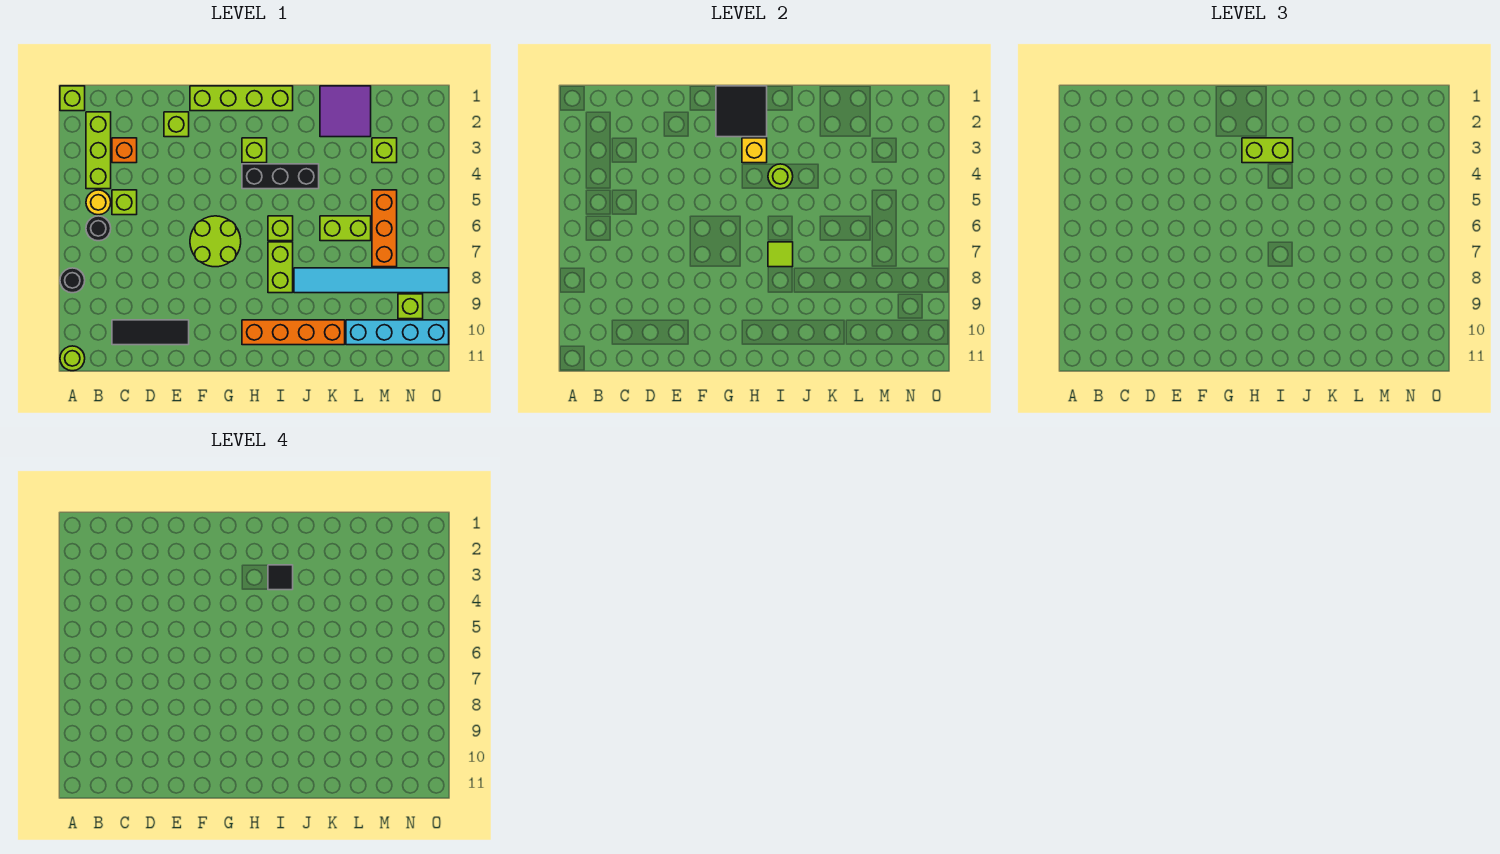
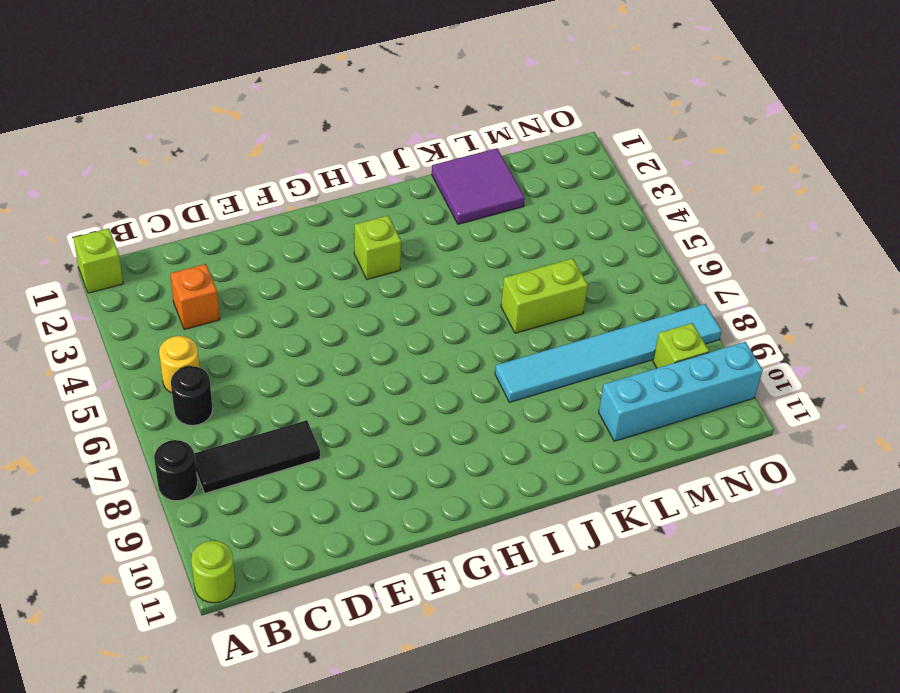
black tile B8:D8 level 1 -> black tile C10:E10 level 1
none -> lime brick B2:B4 level 1
none -> lime brick C5 level 1
none -> lime brick E2 level 1
none -> lime brick F1:I1 level 1

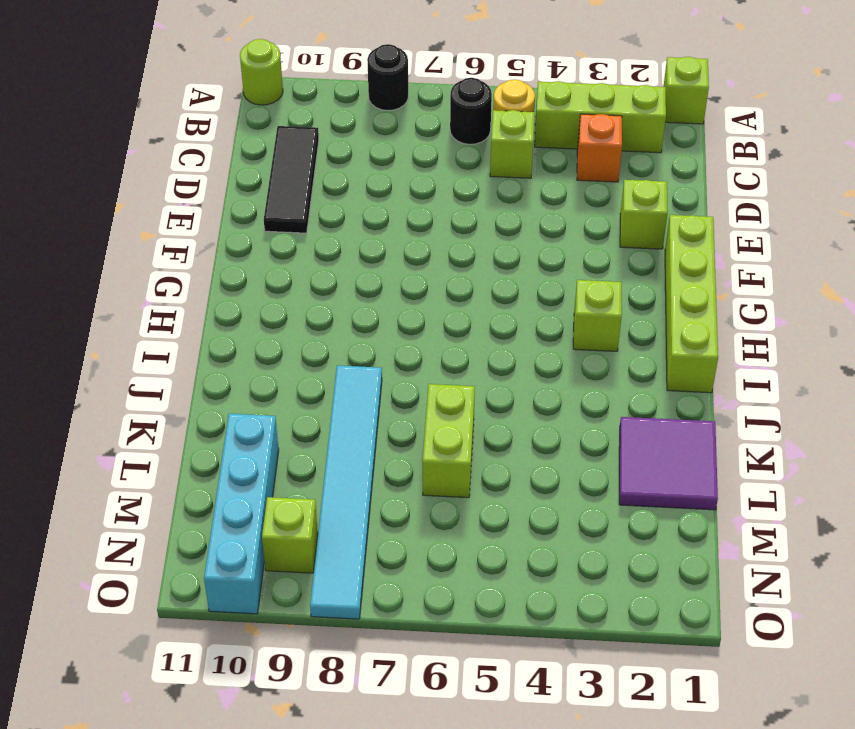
none -> lime round brick F6:G7 level 1
none -> black brick H4:J4 level 1
none -> orange brick H10:K10 level 1
none -> lime brick I6 level 1

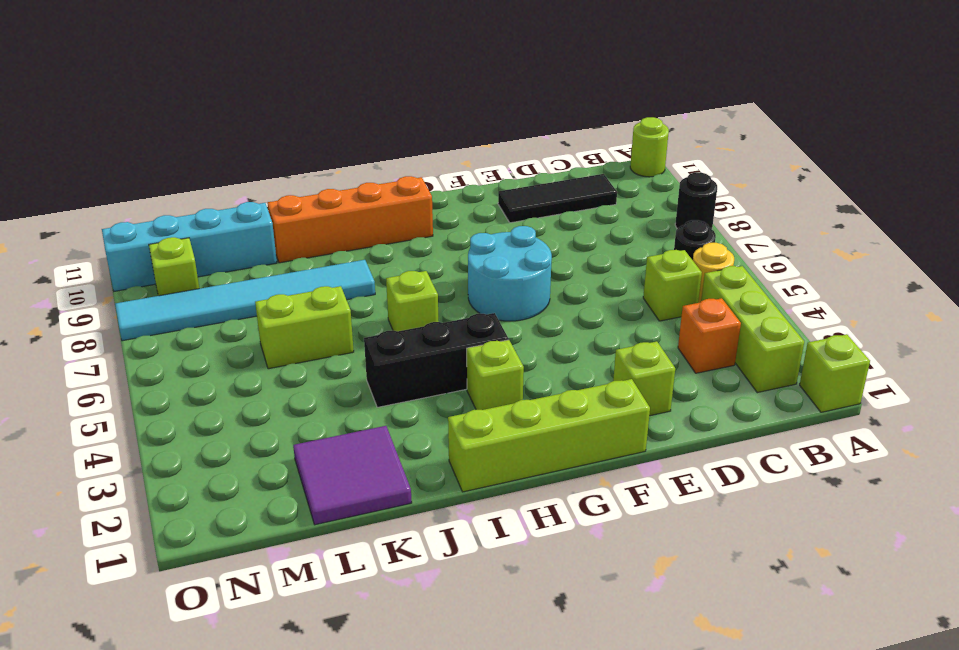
cyan round brick F6:G7 level 1 -> lime round brick F6:G7 level 1
none -> lime brick I7:I8 level 1
none -> lime brick M3 level 1
none -> orange brick M5:M7 level 1
none -> black tile G1:H2 level 2

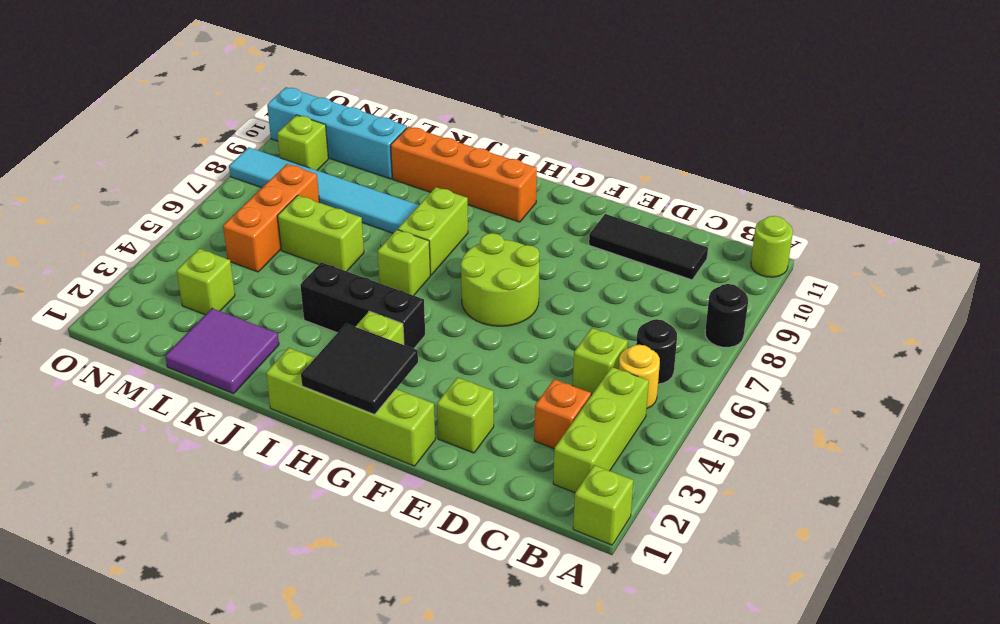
none -> yellow brick H3 level 2
none -> lime round brick I4 level 2
none -> lime tile I7 level 2
none -> lime brick H3:I3 level 3

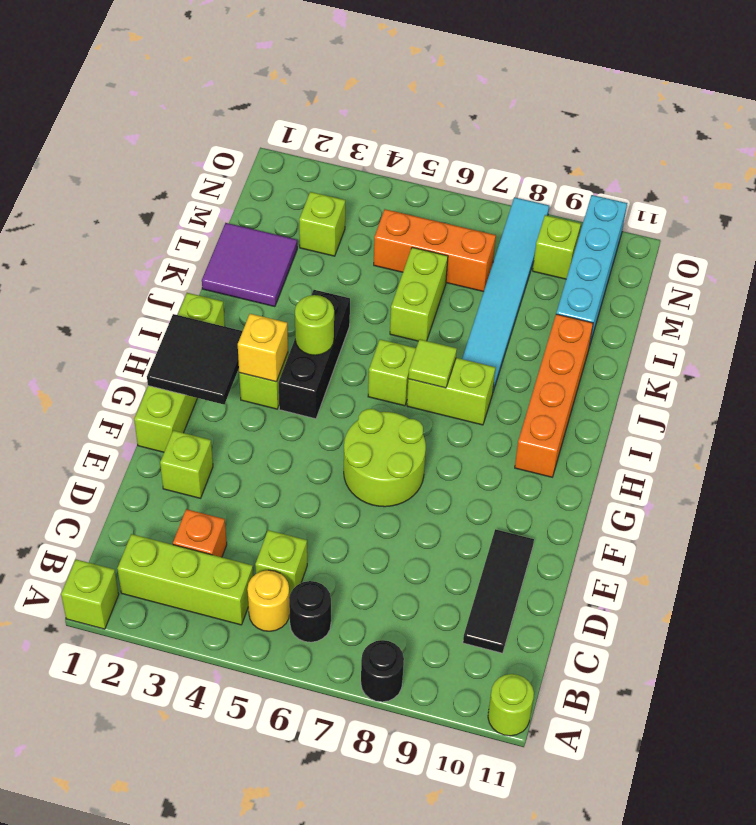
none -> lime brick H3:I3 level 3
none -> black tile I3 level 4

